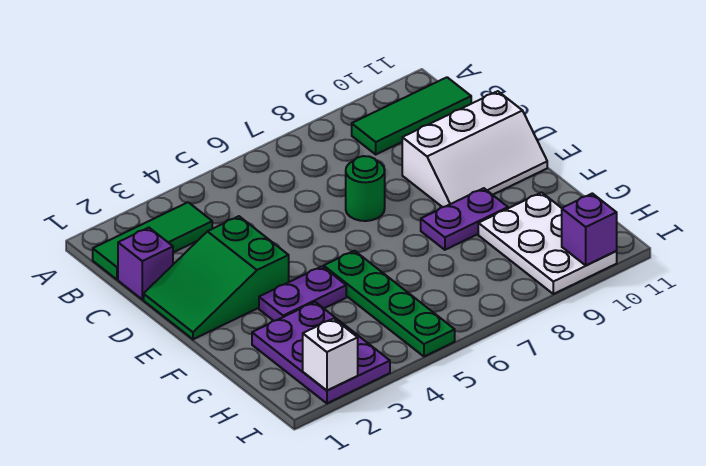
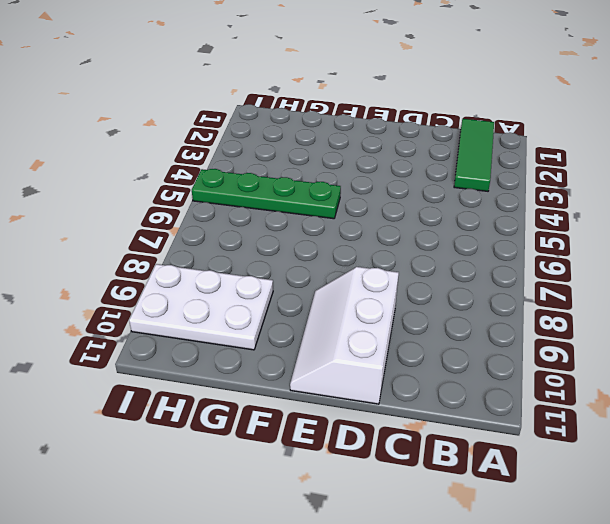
none -> green tile B9:B11 level 1
none -> purple brick C1 level 1
none -> green slope D1:E3 level 1 top 3

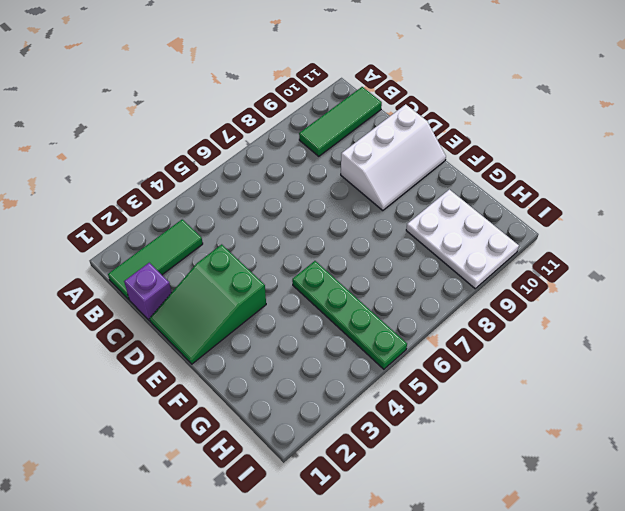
none -> green round brick D7 level 1
none -> purple plate F3:F4 level 1
none -> purple plate F8:F9 level 1

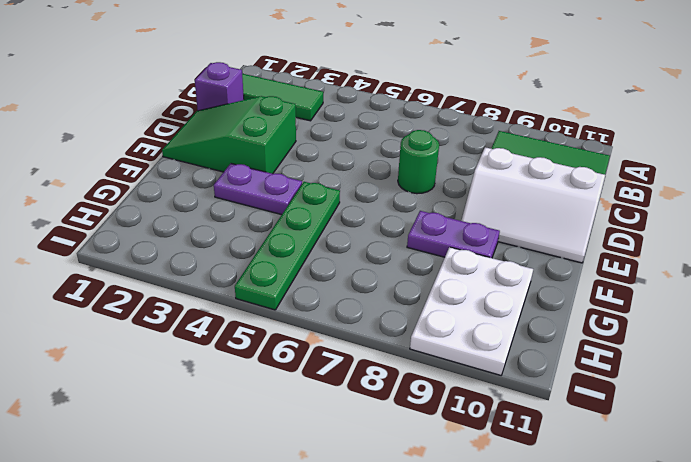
none -> purple plate G2:I3 level 1
none -> white brick I2 level 2
none -> purple brick I10 level 2

